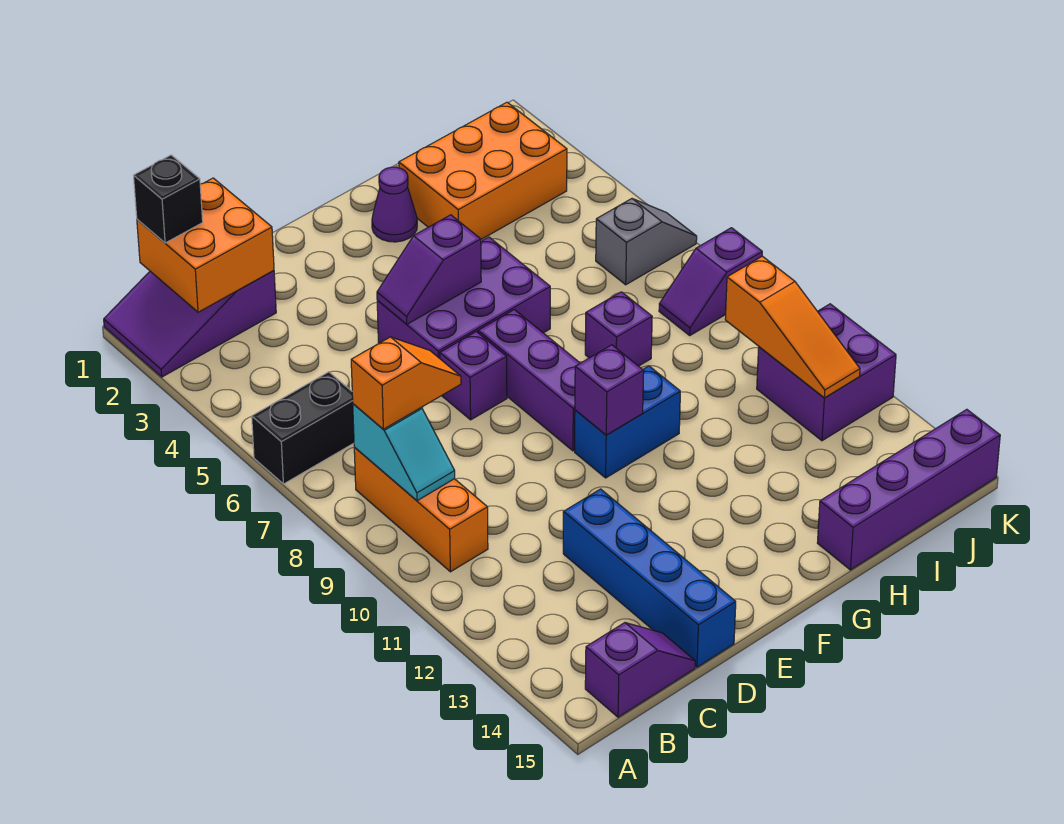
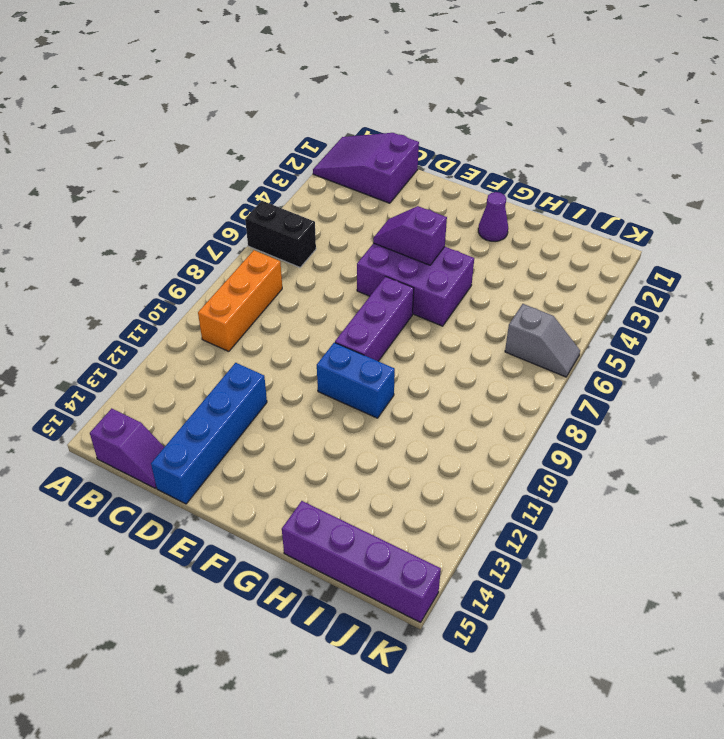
none -> purple brick E7 level 1
none -> orange brick H2:J3 level 1
none -> purple brick H8 level 1

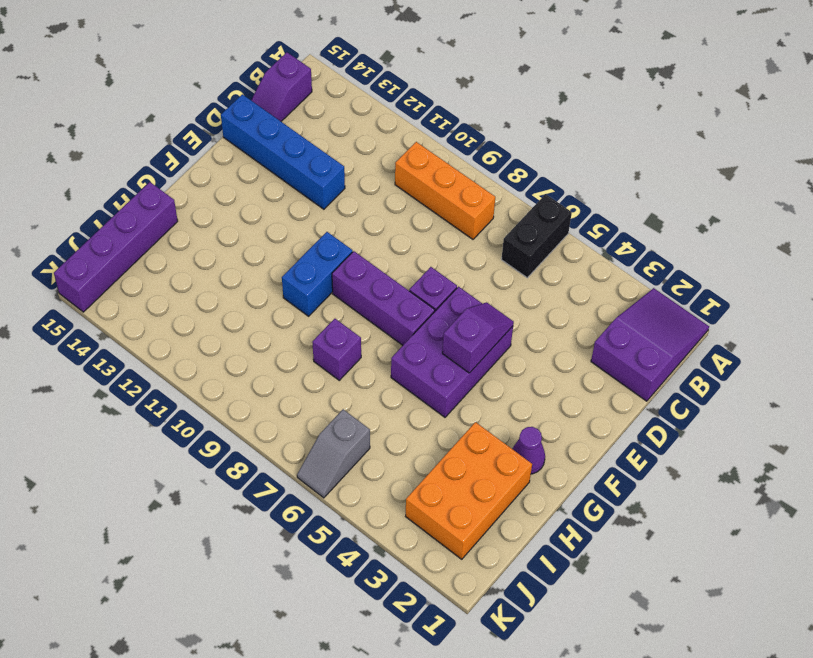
none -> purple slope J8:K8 level 1 top K
none -> purple brick J11:K12 level 1
none -> orange brick B1:C2 level 2

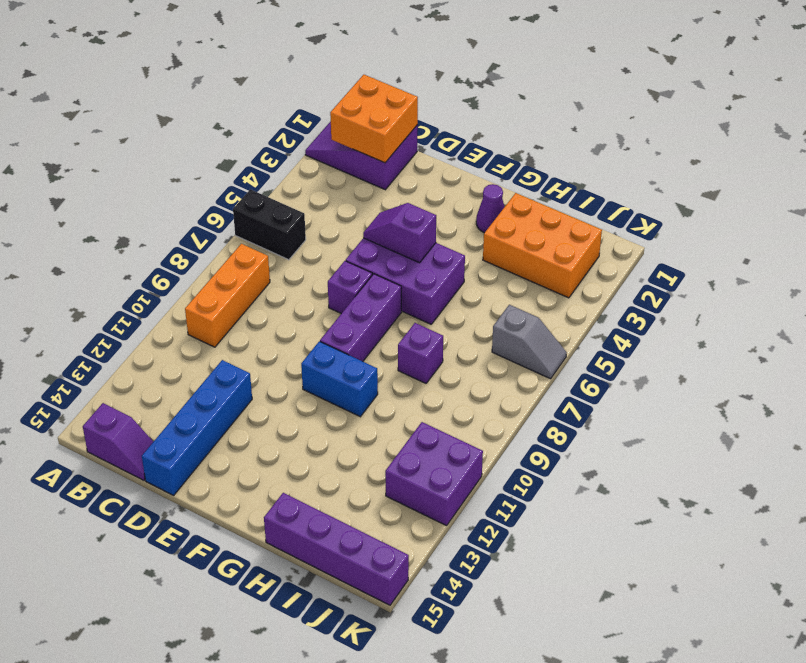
none -> purple slope J8:K8 level 1 top K
none -> cyan slope B8:B9 level 2 top 8
none -> purple brick F10 level 2

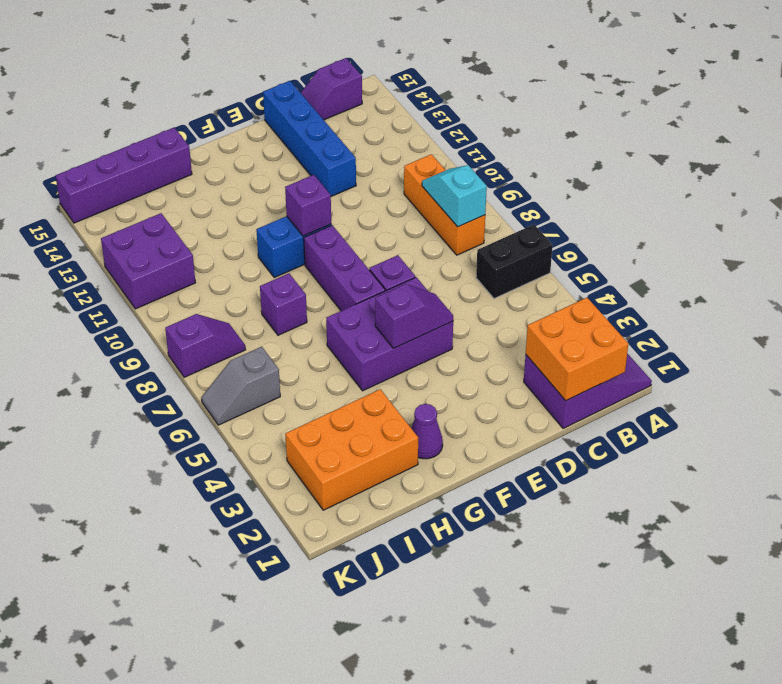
none -> orange slope J10:J12 level 2 top 10
none -> black brick B1 level 3
none -> orange slope B8:C8 level 3 top B

